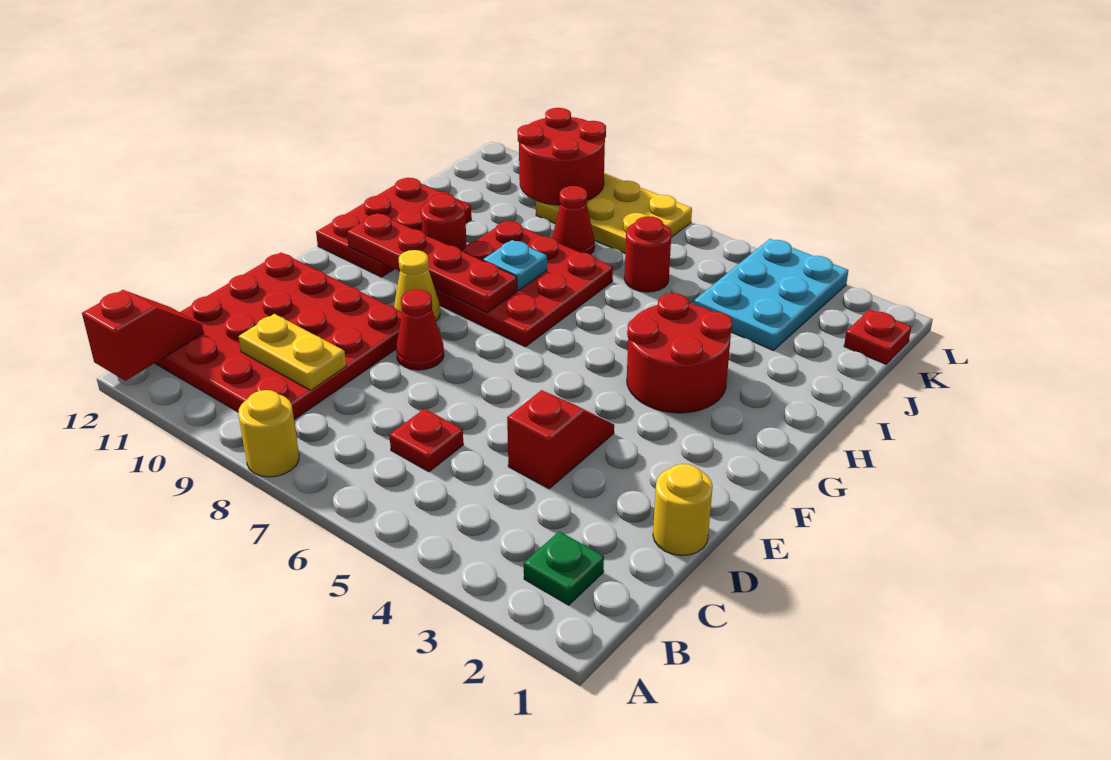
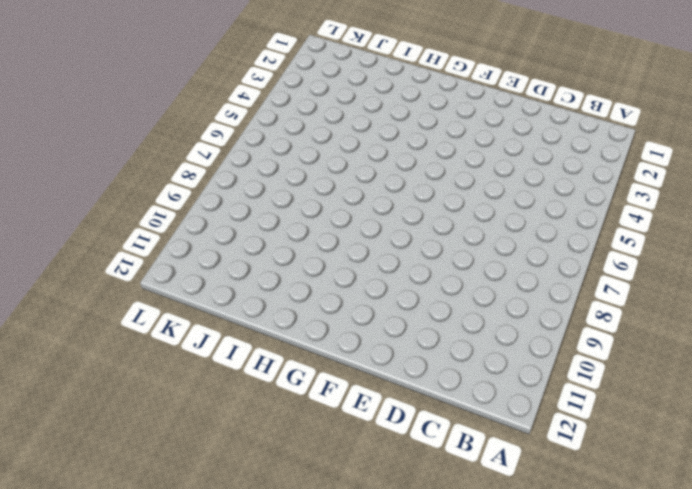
none -> yellow round brick A8 level 1
none -> green plate B2 level 1
none -> red plate B9:E12 level 1

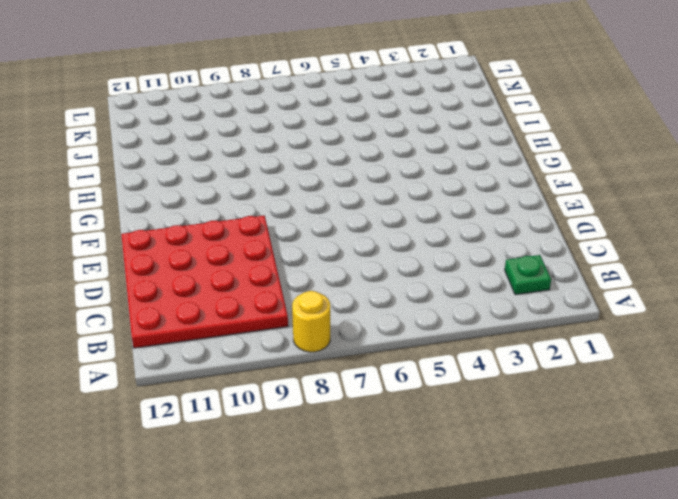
none -> red plate C6 level 1
none -> yellow round brick D1 level 1
none -> red slope D4:E4 level 1 top D

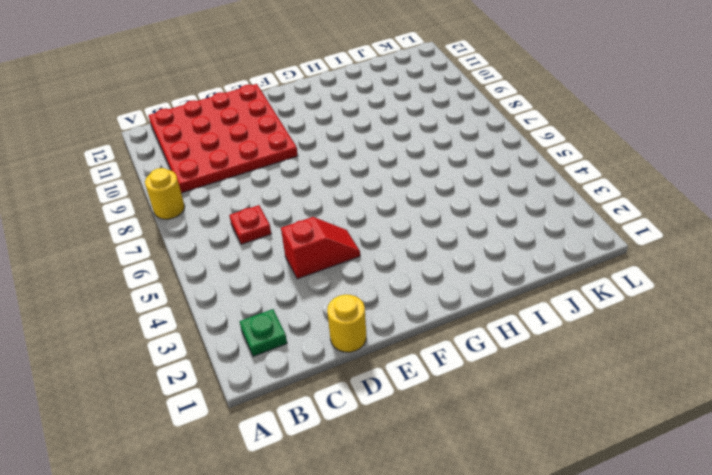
none -> red cone E8 level 1
none -> yellow cone F9 level 1
none -> red round brick G3:H4 level 1

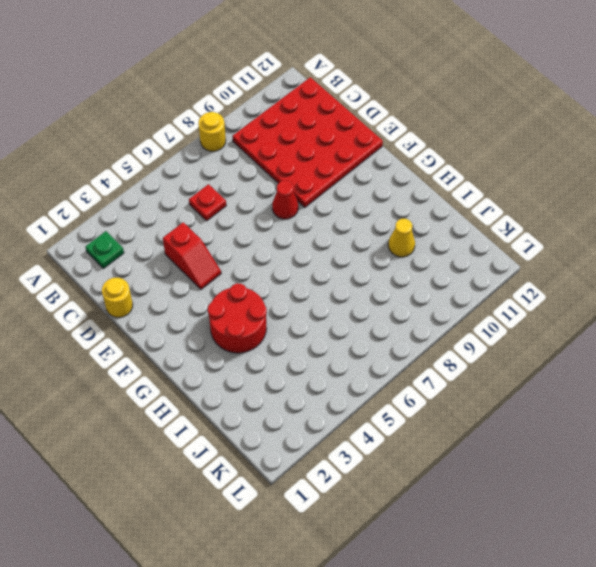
yellow cone I10 level 1 -> yellow cone F9 level 1
none -> red plate G7:I9 level 1
none -> red plate G11:I12 level 1
none -> red round brick H10 level 1

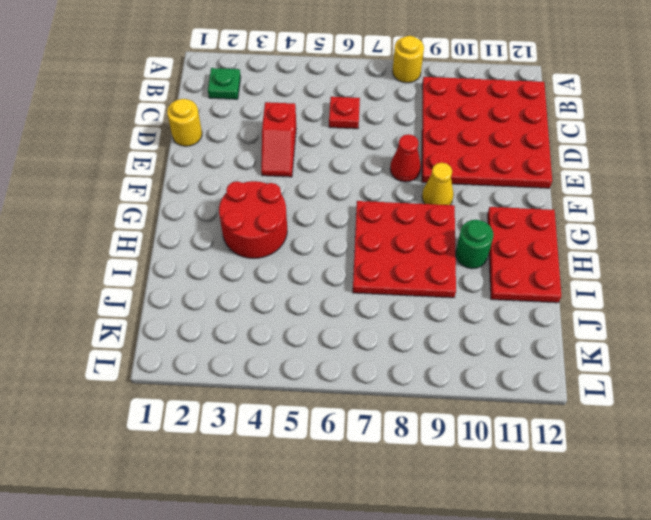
green round brick H10 level 1 -> red round brick H10 level 1
none -> cyan plate J3:L4 level 1
none -> red round brick J6 level 1
none -> red cone J8 level 1

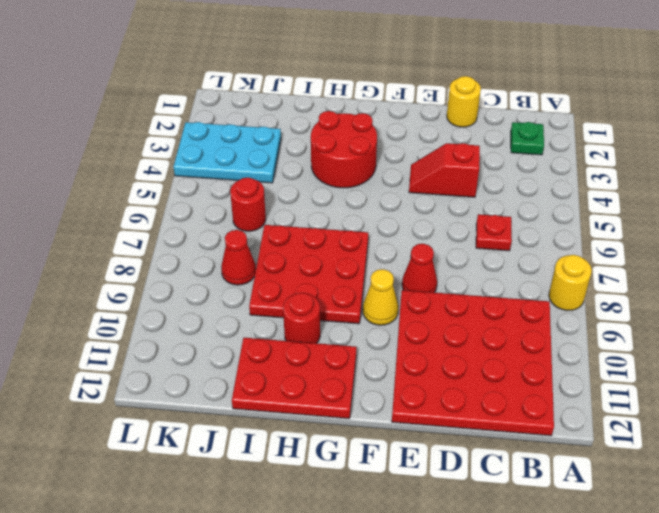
none -> red plate K1 level 1
none -> yellow plate K7:L9 level 1
none -> red slope A12:B12 level 2 top A

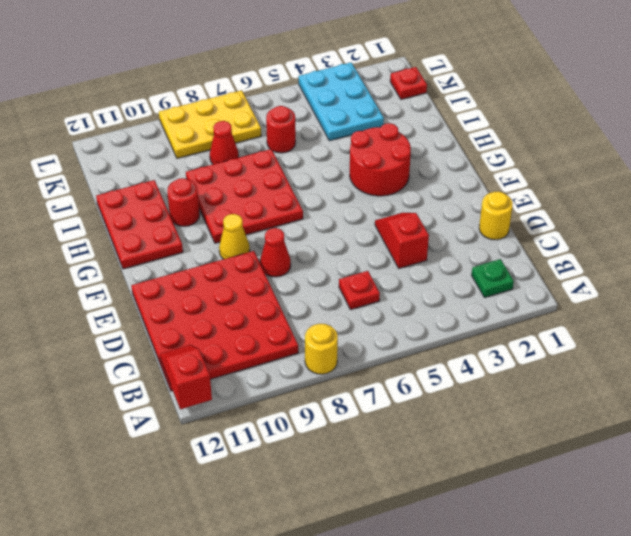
none -> yellow plate C9:C10 level 2
none -> red plate G8:G11 level 2
none -> cyan plate H8 level 2

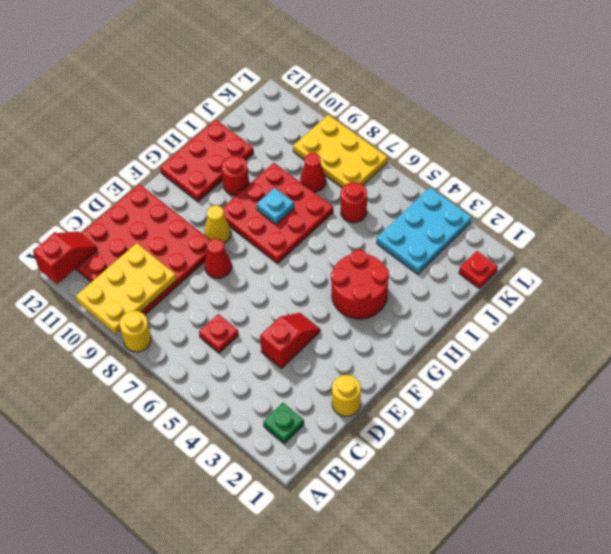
yellow plate A9:C10 level 2 -> yellow plate C9:C10 level 2
none -> red plate G8:G11 level 2
none -> red round brick K9:L10 level 2

